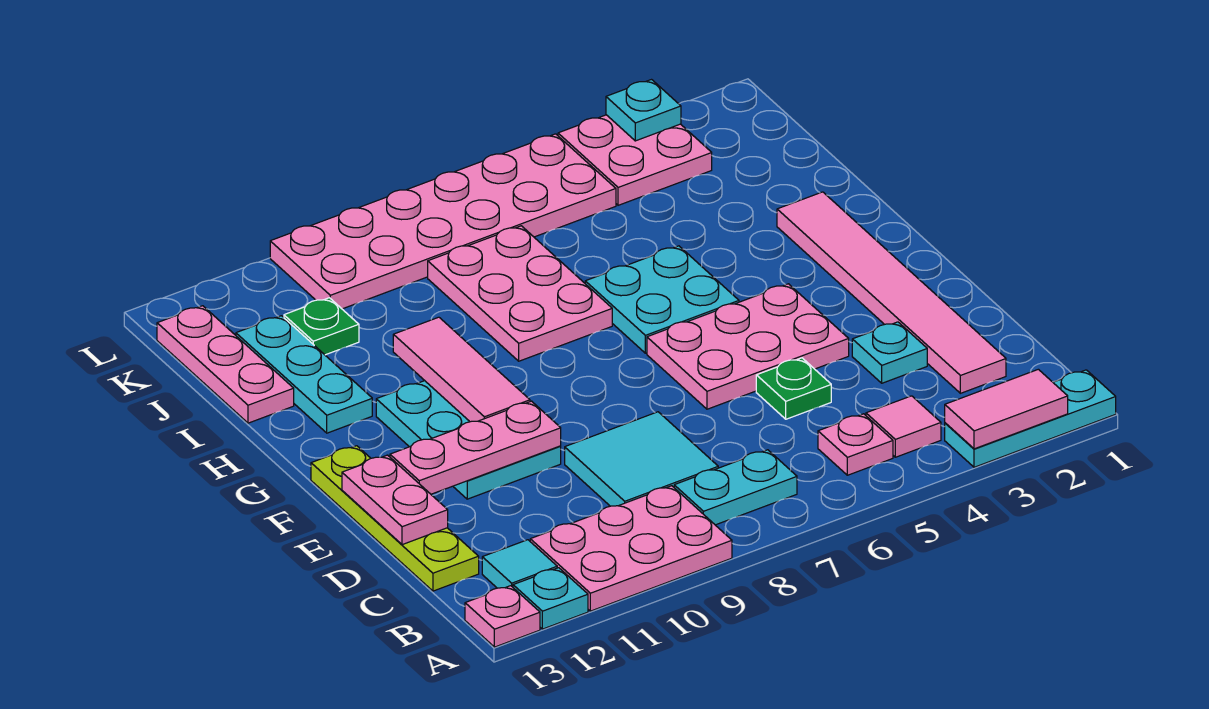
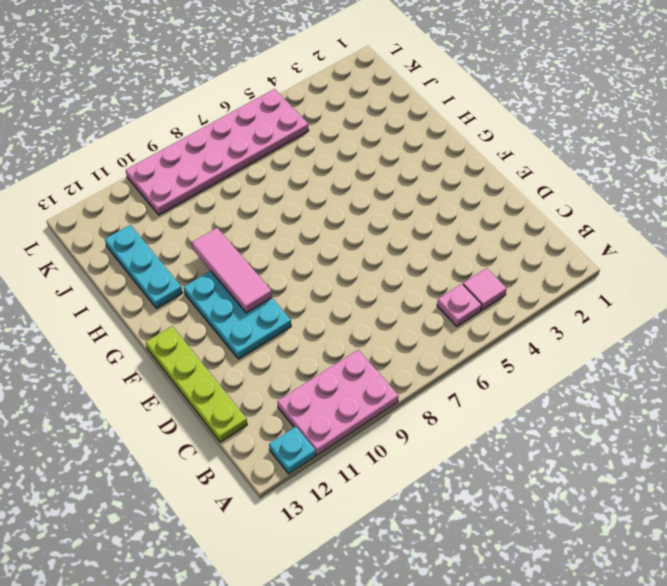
none -> cyan plate A1:A3 level 1
none -> pink plate A13 level 1
none -> cyan plate B7:B8 level 1

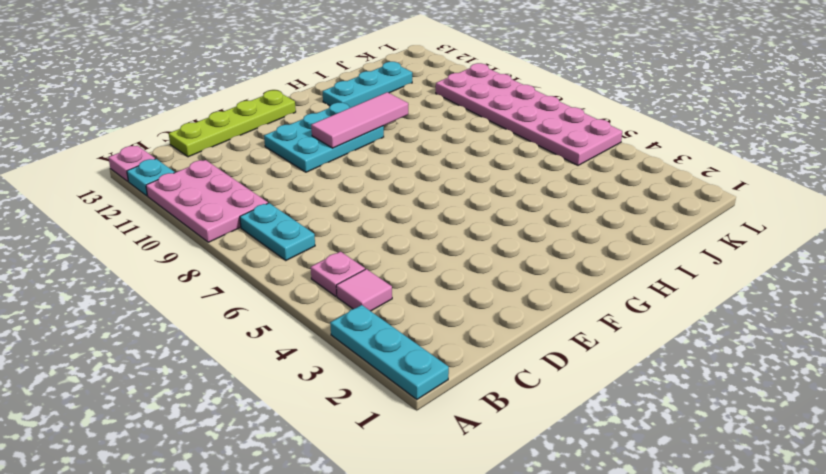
none -> cyan tile B12 level 1
none -> pink tile C2:H2 level 1
none -> cyan tile C8:D9 level 1

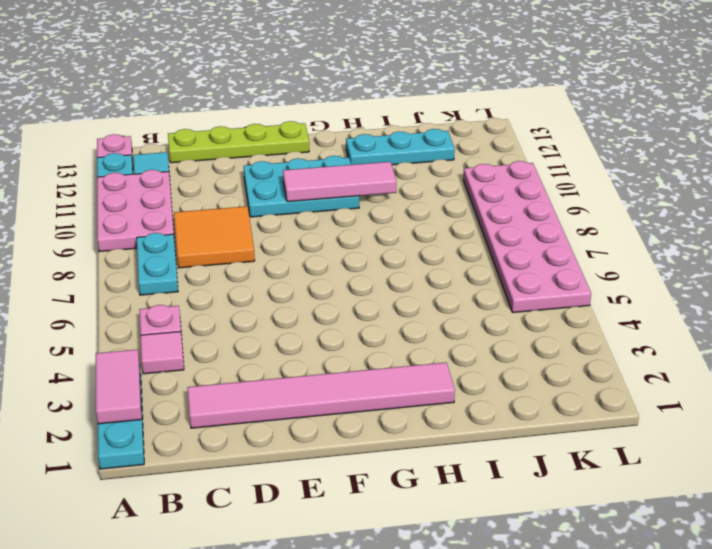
orange tile C8:D9 level 1 -> cyan tile C8:D9 level 1
none -> cyan plate D3 level 1
none -> green plate D5 level 1
none -> pink plate E4:F6 level 1

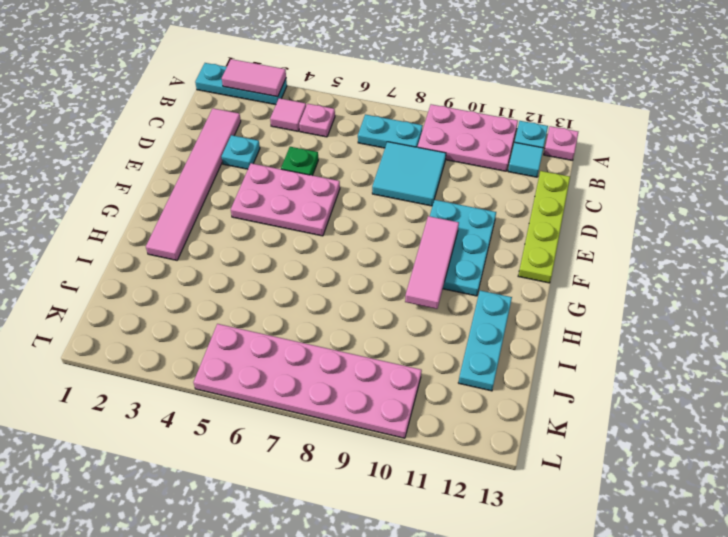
none -> cyan plate G5:H6 level 1
none -> pink plate H7:J8 level 1
none -> pink plate I13:K13 level 1

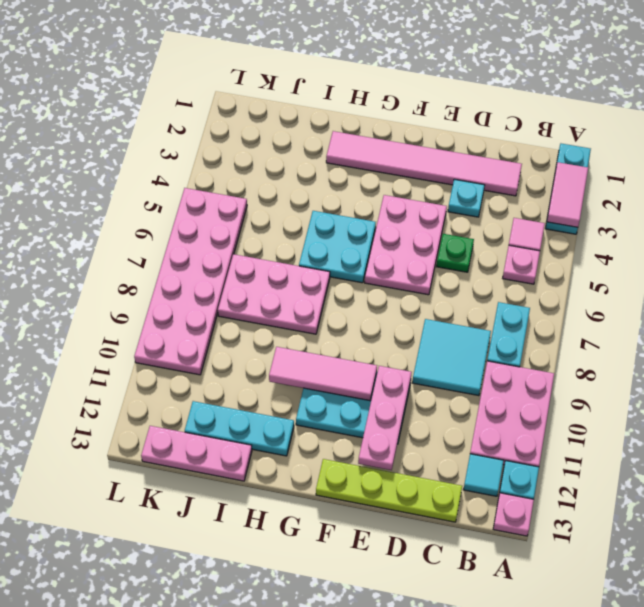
none -> green plate J11 level 1
none -> pink plate K3:L4 level 1
none -> pink plate D13:E13 level 2

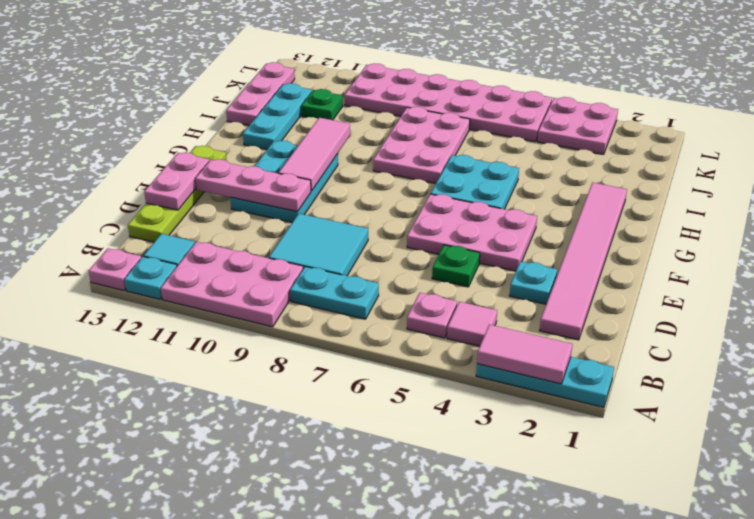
none -> cyan plate L3 level 2

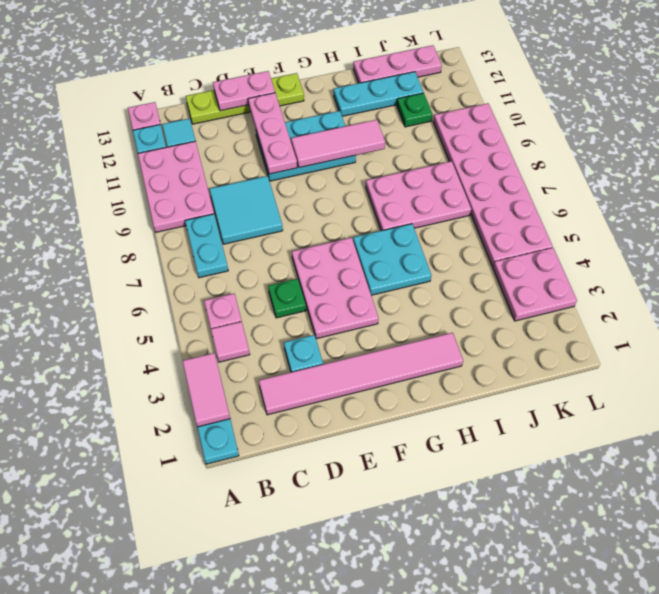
none -> cyan plate L3 level 2

